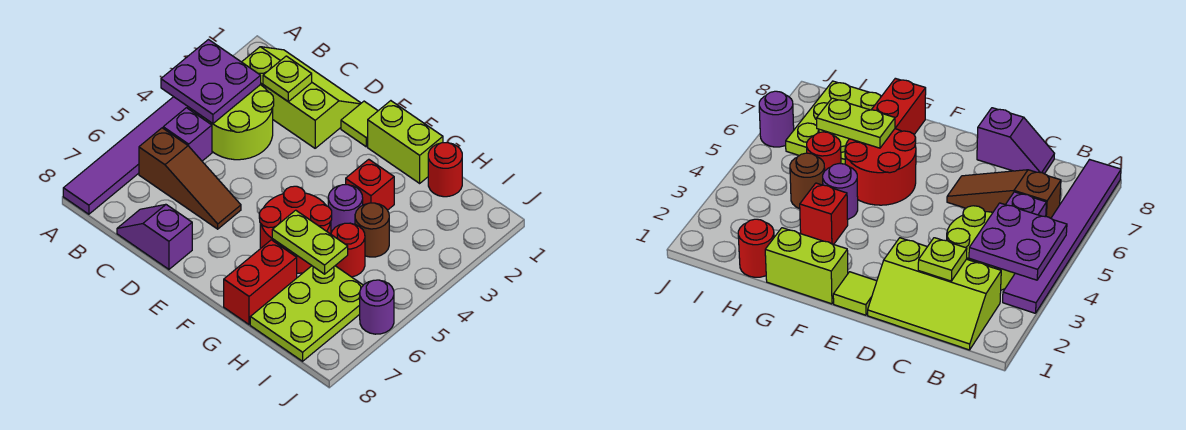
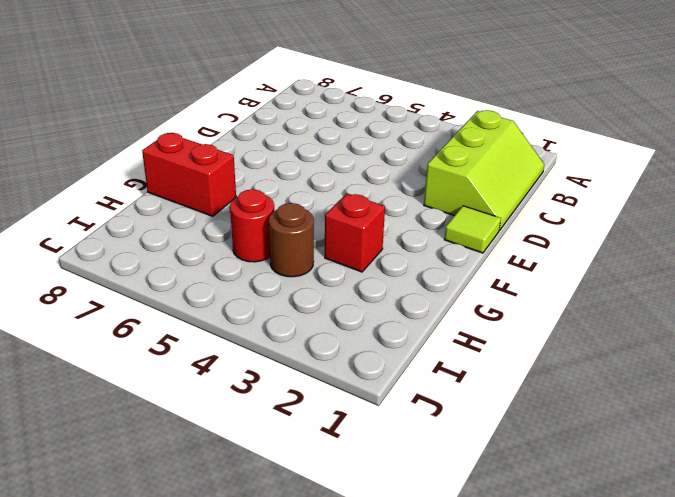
none -> purple tile A3:A8 level 1
none -> lime round brick B3:C4 level 1
none -> purple brick B5 level 1

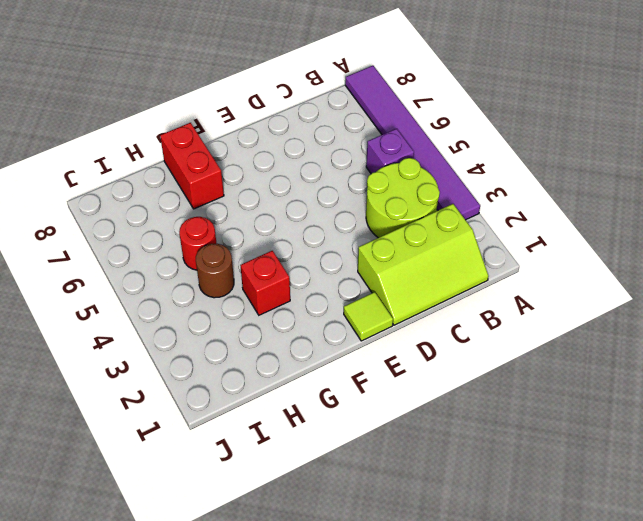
none -> brown slope B6:D6 level 1 top B
none -> purple slope C8:D8 level 1 top D
none -> lime brick F1:G1 level 1

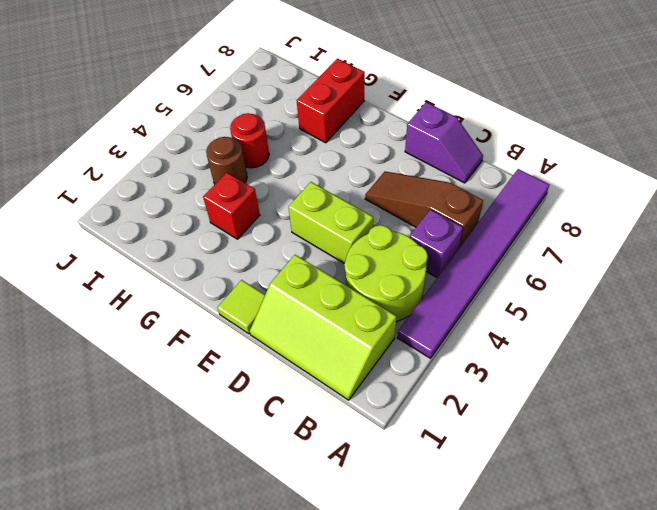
lime brick D4:E4 level 1 -> lime brick F1:G1 level 1
none -> red round brick F5:G6 level 1
none -> purple round brick G4 level 1
none -> red round brick H1 level 1

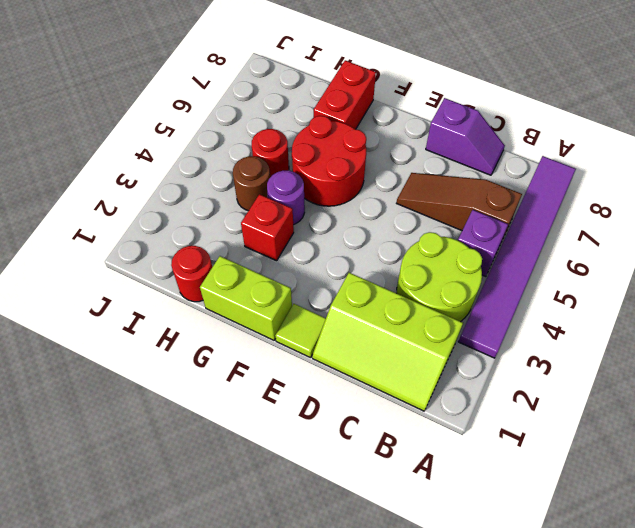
none -> lime plate H6:I8 level 1
none -> purple round brick J6 level 1
none -> purple plate A3:B4 level 2

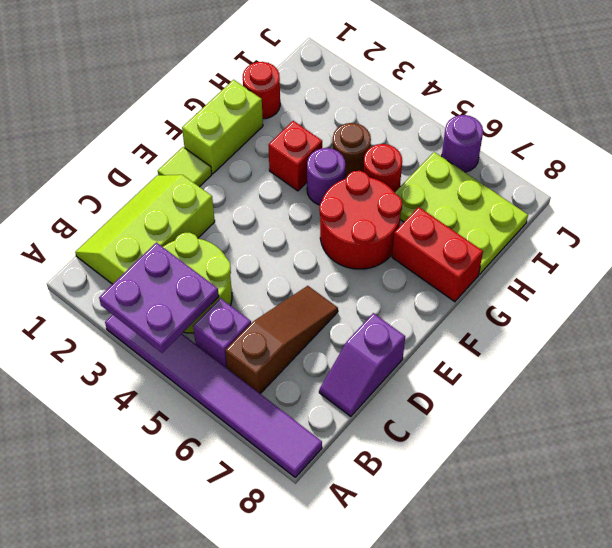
none -> lime plate C2 level 2
none -> lime plate G6:H6 level 2

